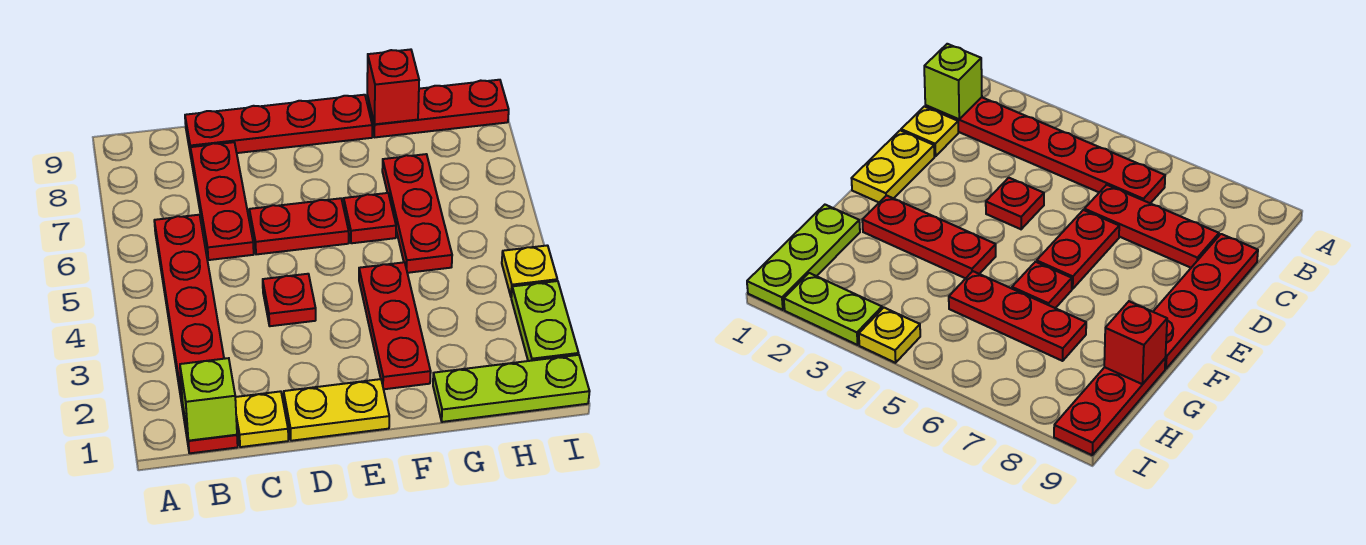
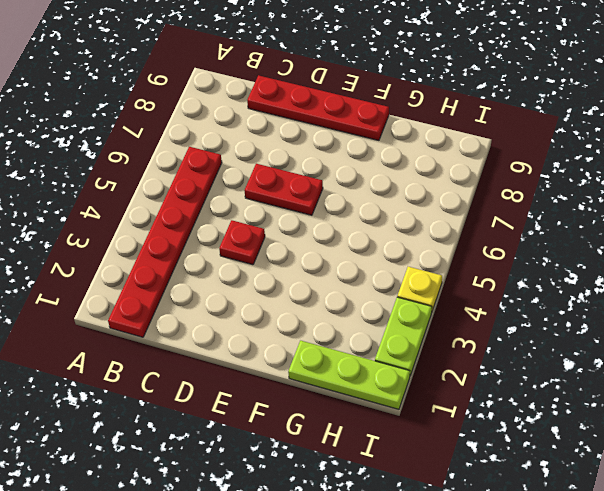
none -> yellow plate C1 level 1
none -> red plate C6:C8 level 1
none -> yellow plate D1:E1 level 1

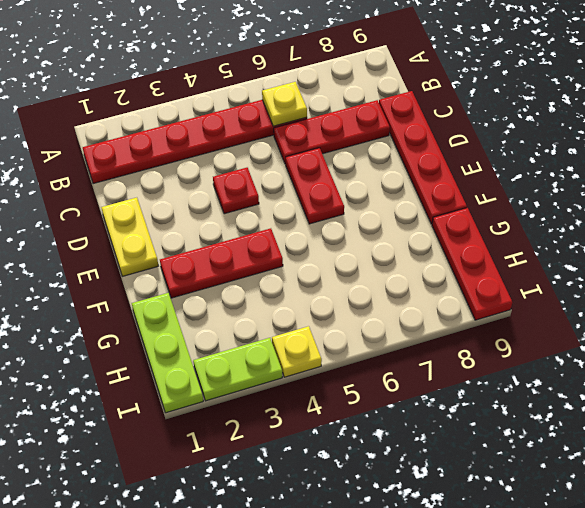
yellow plate B6 level 2 -> yellow plate C1 level 1
none -> red plate F6 level 1
none -> red plate G5:G7 level 1
none -> lime brick B1 level 2

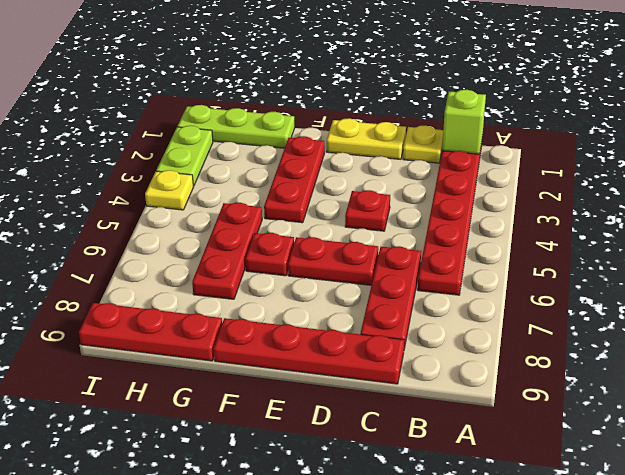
none -> red brick G9 level 2

